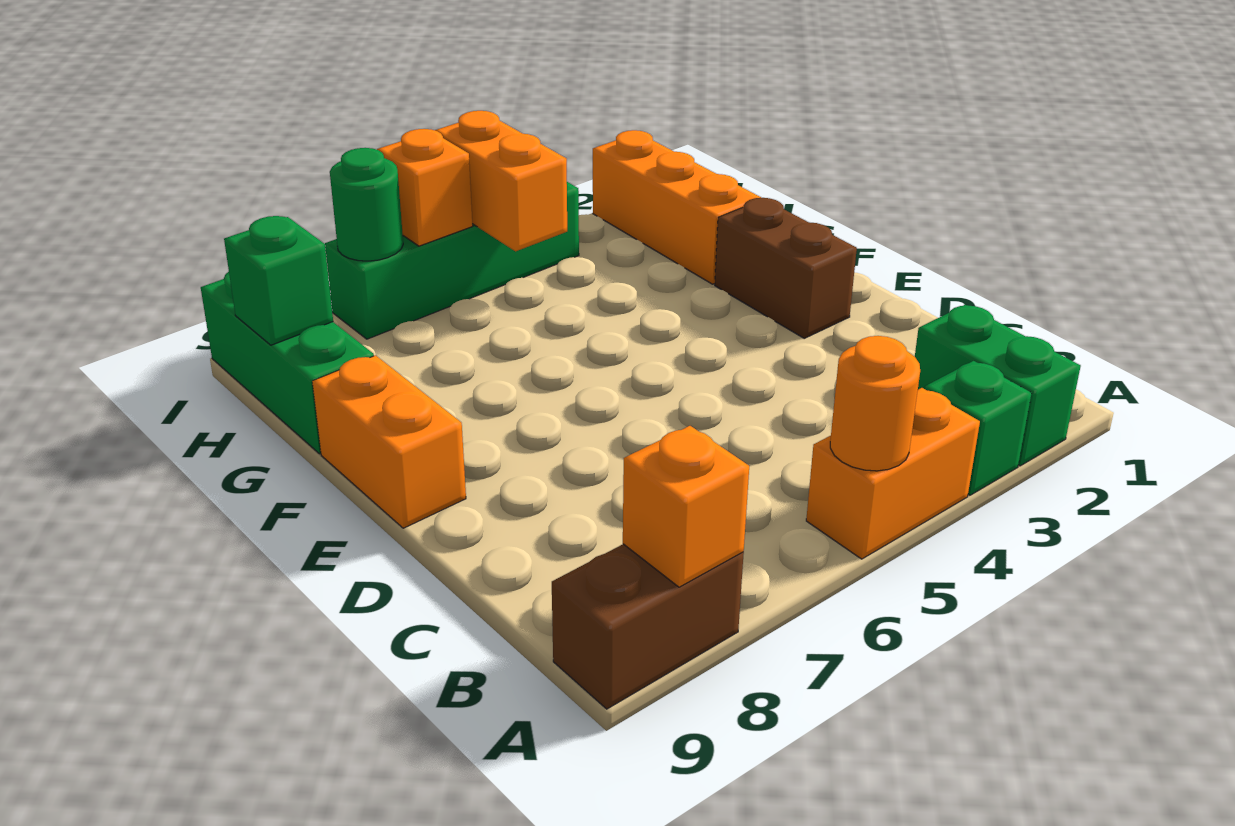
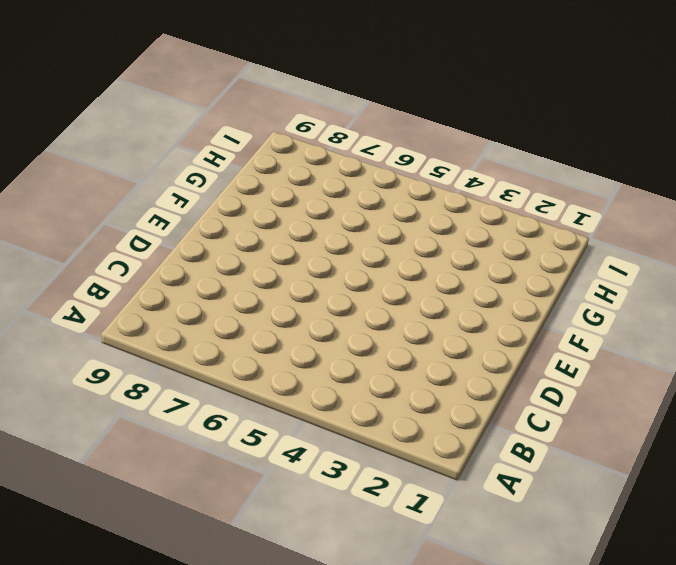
none -> green brick A2:B2 level 1
none -> green brick A3 level 1
none -> orange brick A4:A5 level 1

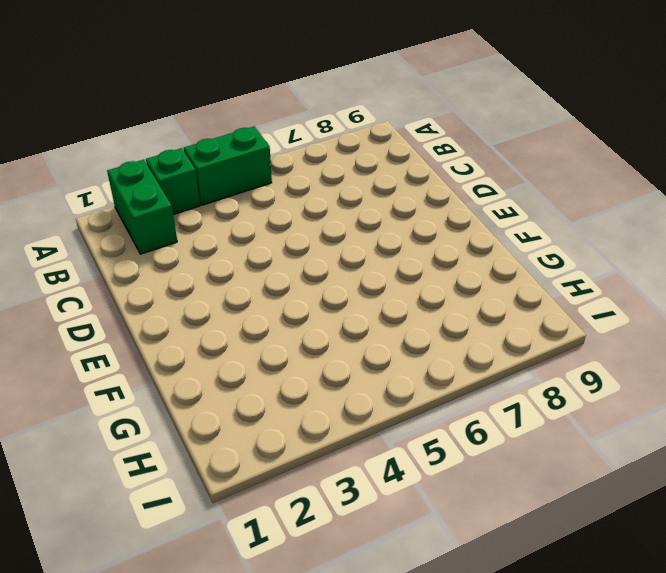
green brick A4:A5 level 1 -> orange brick A4:A5 level 1
none -> brown brick A8:A9 level 1
none -> brown brick E2:F2 level 1
none -> orange brick E9:F9 level 1

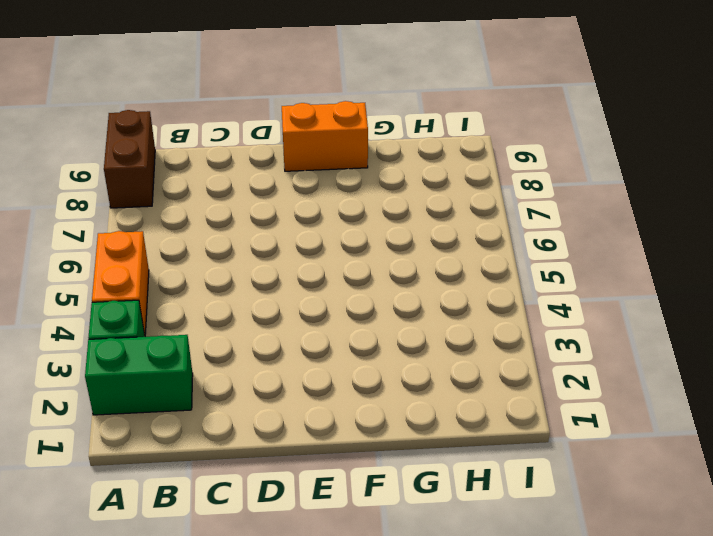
none -> brown brick E2:F2 level 1
none -> orange brick G2:I2 level 1
none -> green brick G9:I9 level 1

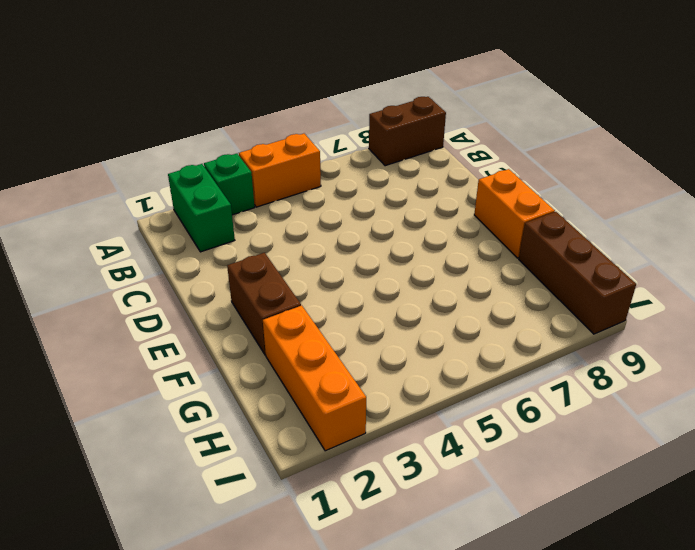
brown brick G9:I9 level 1 -> green brick G9:I9 level 1
none -> green brick I4:I7 level 1
none -> orange round brick A5 level 2
none -> orange brick A8 level 2

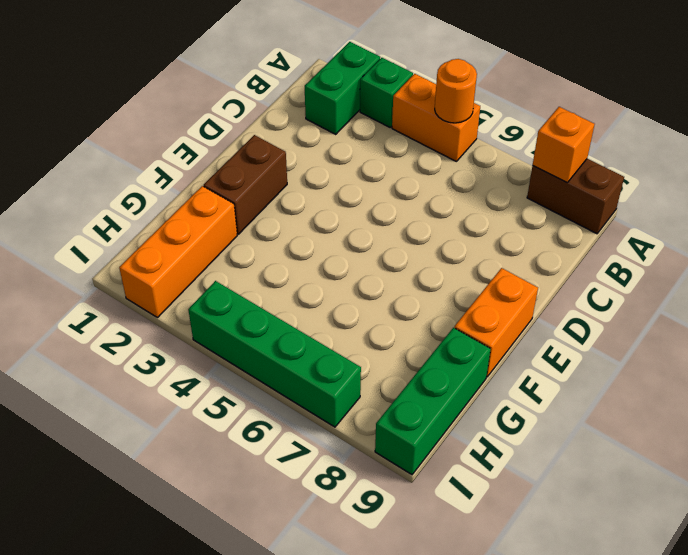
none -> orange brick H5:I5 level 2
none -> green brick H9 level 2
none -> orange brick I6 level 2

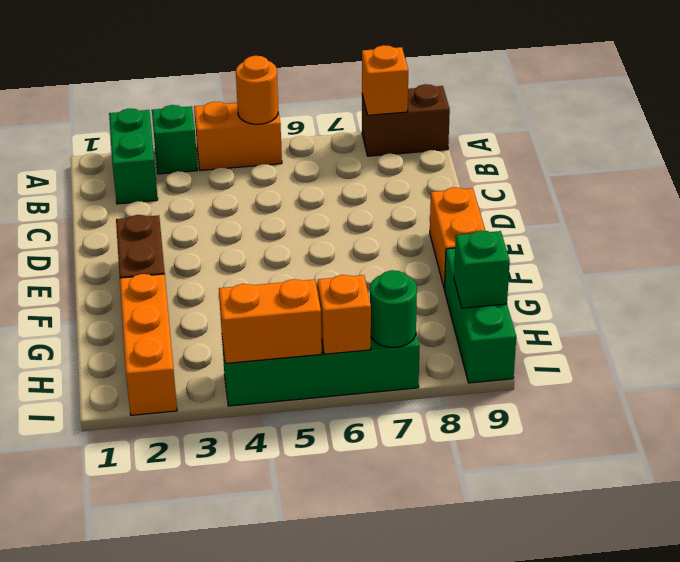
orange brick I4:I5 level 2 -> orange brick H5:I5 level 2

